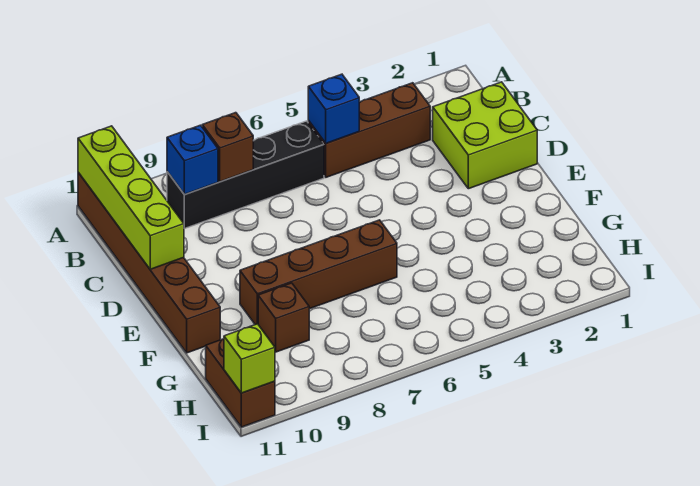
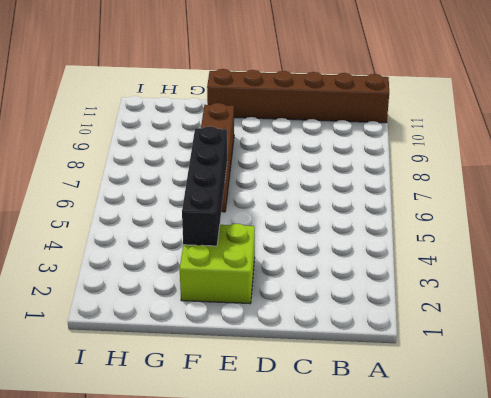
lime brick E2:F3 level 1 -> lime brick C1:D2 level 1
black brick F3:F6 level 2 -> black brick B6:B9 level 1
none -> brown brick B3:B5 level 1
none -> brown brick G9 level 1
none -> brown brick H11:I11 level 1

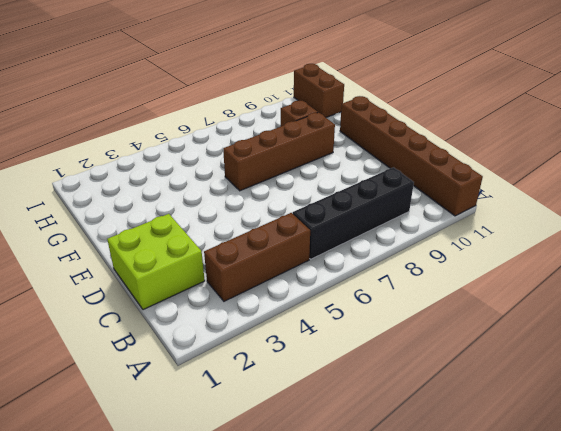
none -> lime brick A11:D11 level 2
none -> blue brick B5 level 2
none -> brown brick B8 level 2

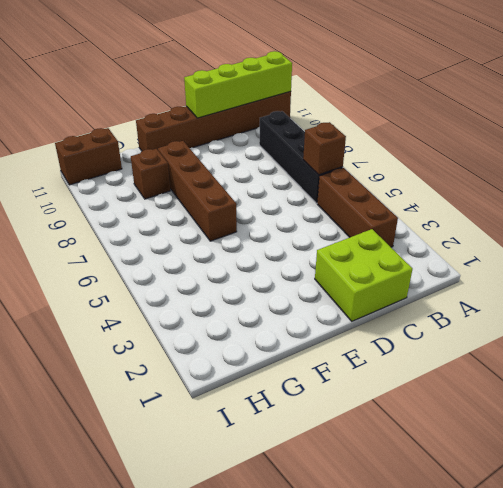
brown brick B6 level 2 -> brown brick B8 level 2
none -> blue brick B5 level 2
none -> blue brick B9 level 2
none -> lime brick I11 level 2

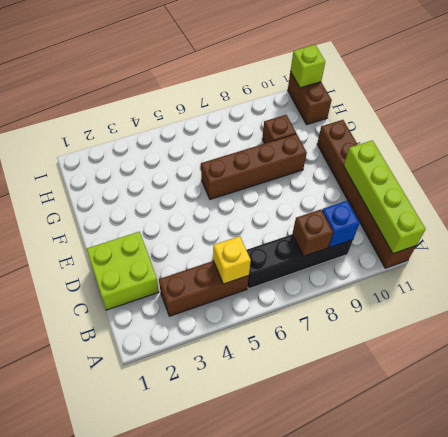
yellow brick B5 level 2 -> blue brick B5 level 2

